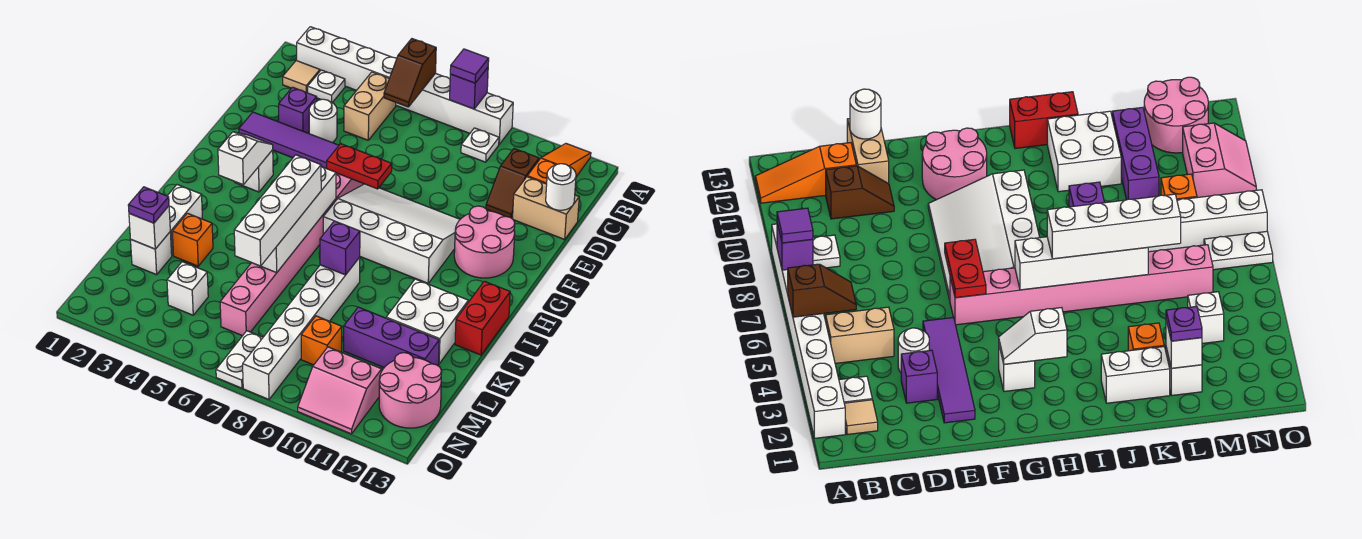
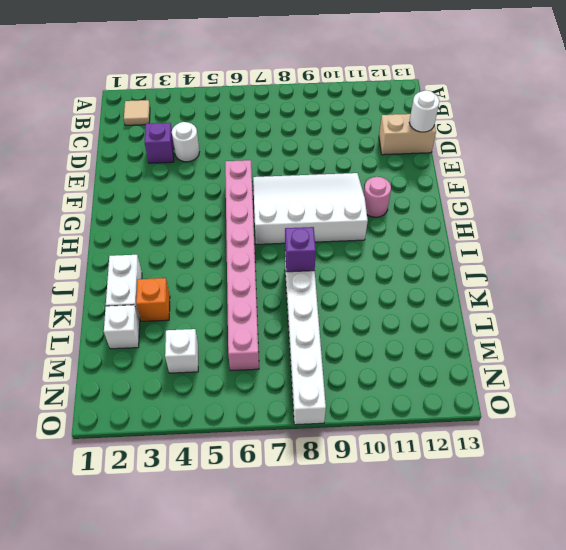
pink round brick G11 level 1 -> pink round brick F11:G12 level 1
none -> white brick A2:A9 level 1
none -> orange slope A12:C12 level 1 top C
none -> white plate B3 level 1
none -> tan brick B5:C5 level 1

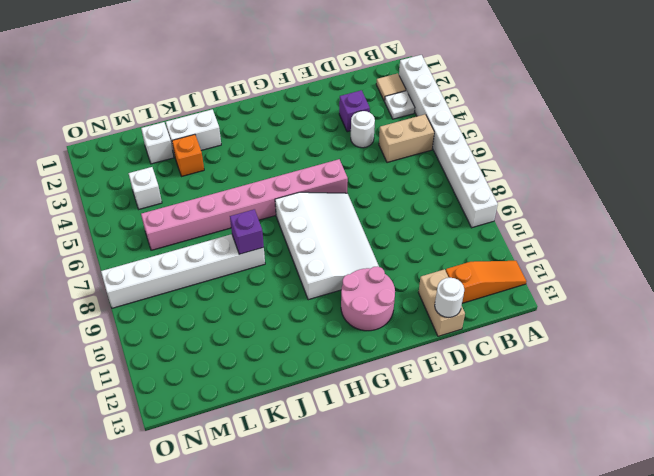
none -> white plate B9 level 1
none -> brown slope C11:D11 level 1 top C
none -> purple tile E2:E5 level 1
none -> white brick G3 level 1

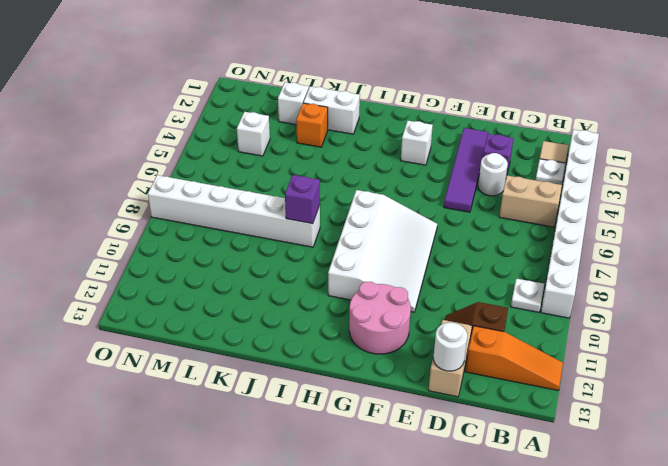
none -> pink brick F6:M6 level 1
none -> red brick I13:J13 level 1
none -> white brick J11:K12 level 1
none -> purple brick L10:L12 level 1

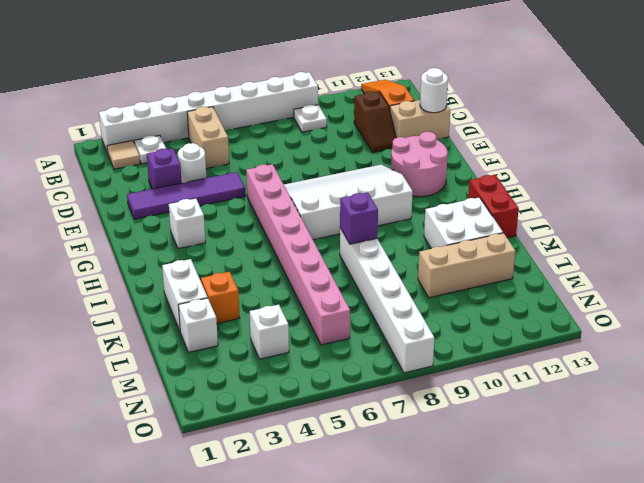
tan brick L10:L12 level 1 -> purple brick L10:L12 level 1
none -> orange brick M9 level 1
none -> pink round brick M12:N13 level 1
none -> white plate N7:O7 level 1
none -> pink slope N10:O11 level 1 top N

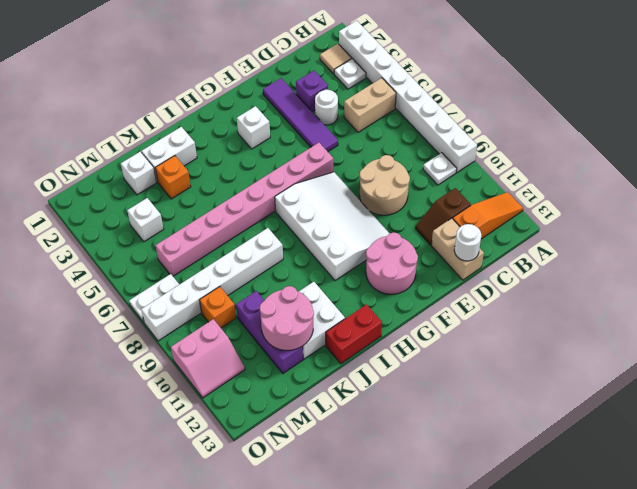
tan round brick D8:E9 level 1 -> none
pink round brick K11:L12 level 2 -> pink round brick M12:N13 level 1
pink slope N10:O11 level 1 top 10 -> pink slope N10:O11 level 1 top N
none -> brown slope A6:B6 level 2 top A
none -> purple brick A8 level 2
none -> red plate F6:F7 level 2
none -> white slope G3:H3 level 2 top H

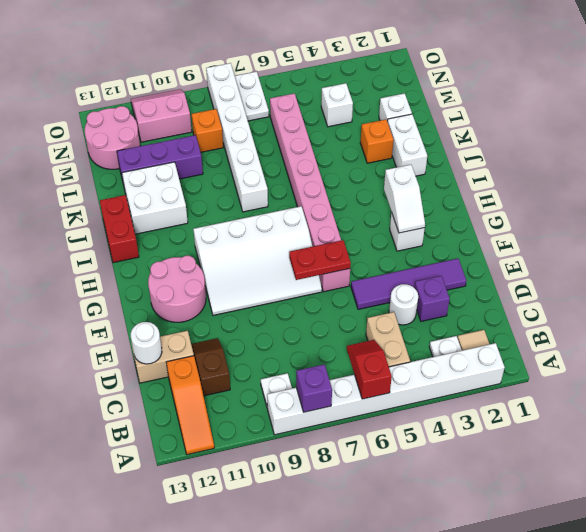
red slope A6:B6 level 2 top A -> brown slope A6:B6 level 2 top A
none -> white brick H6:K6 level 2
none -> purple brick J8 level 2
none -> white brick L2 level 2
none -> purple tile A8 level 3

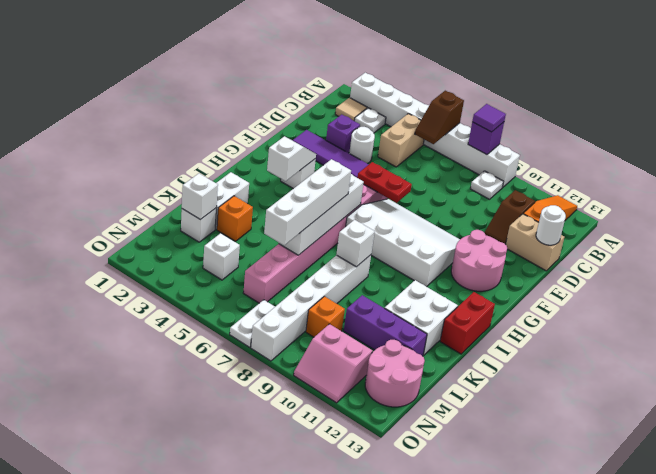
white brick J8 level 2 -> purple brick J8 level 2
none -> purple plate L2 level 3

